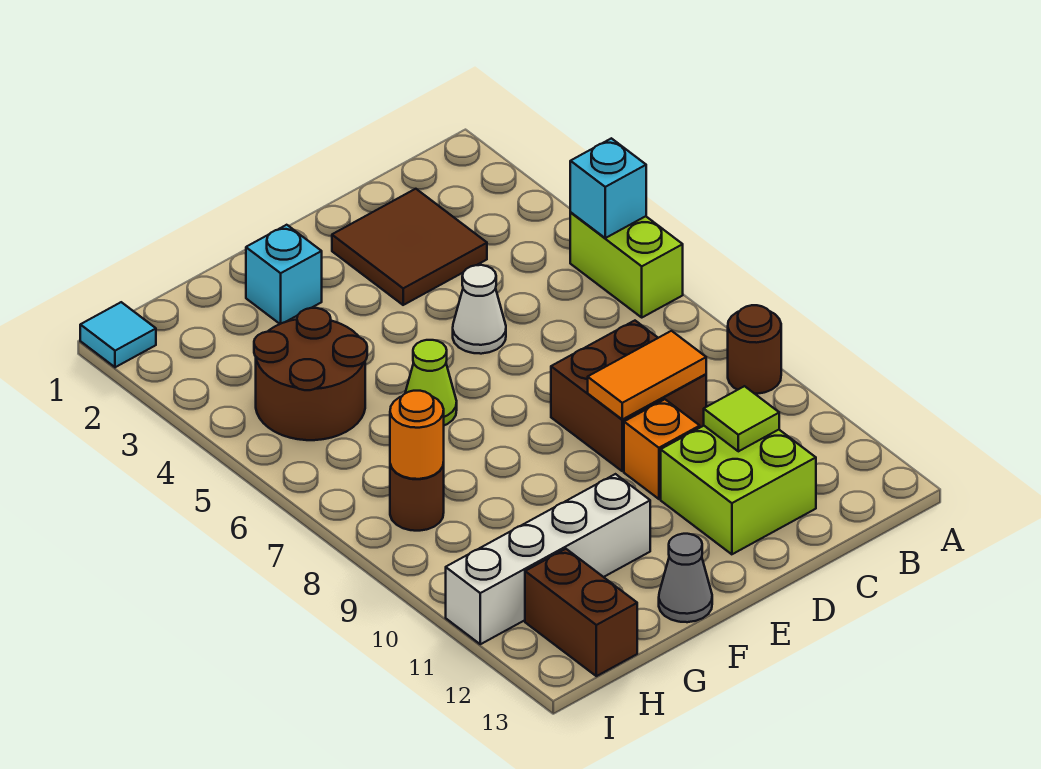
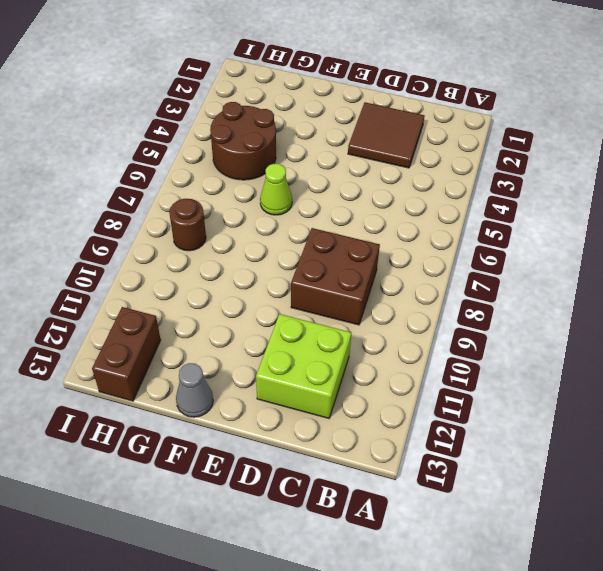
none -> lime brick A5:A6 level 1
none -> brown round brick A9 level 1
none -> white cone D5 level 1

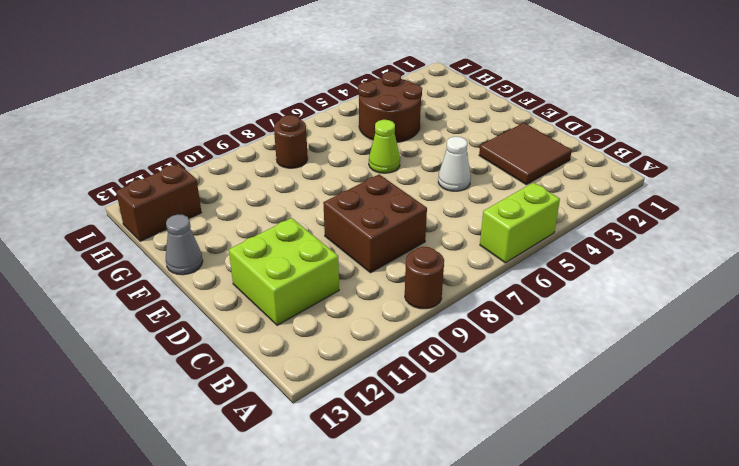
none -> orange brick D10 level 1
none -> cyan brick F2 level 1
none -> white brick F11:I11 level 1

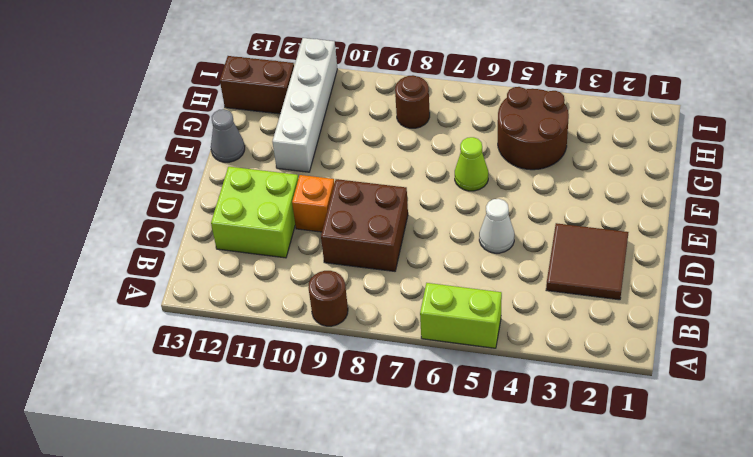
none -> cyan brick F2 level 1
none -> cyan tile I1 level 1
none -> cyan brick A5 level 2

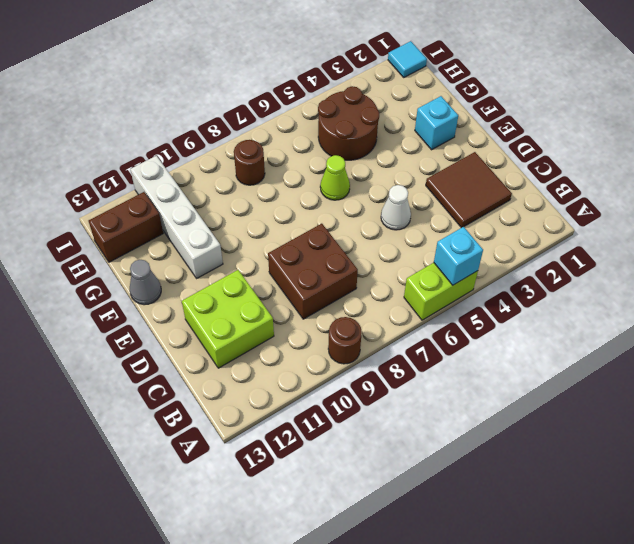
none -> orange brick D10 level 1
none -> orange tile C9:D9 level 2
none -> lime tile C11 level 2

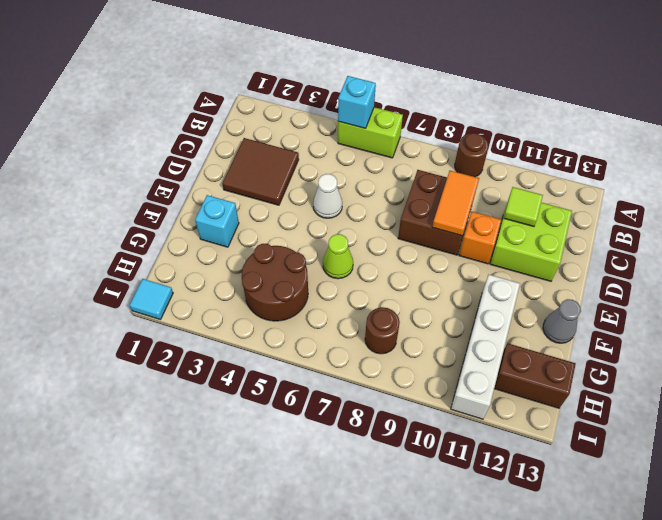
none -> orange round brick H8 level 2

